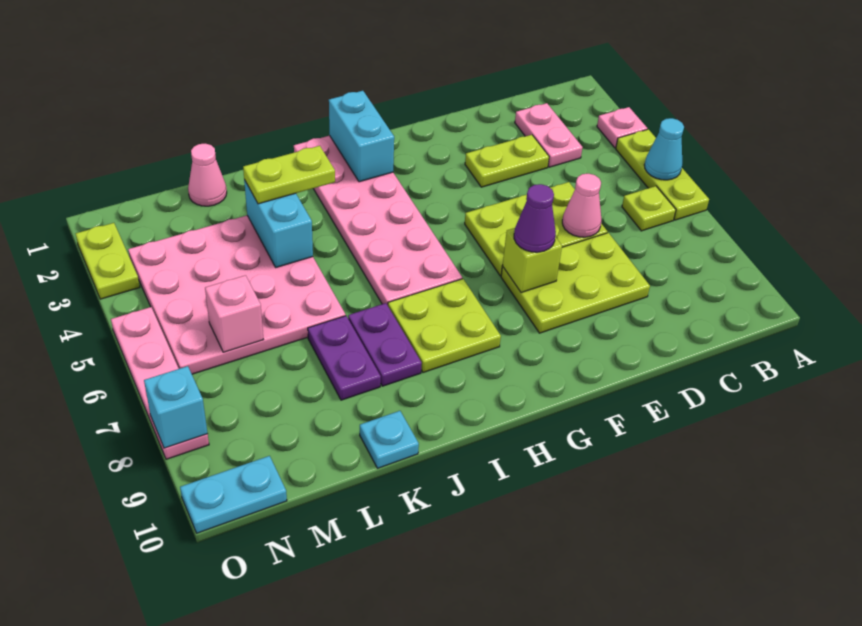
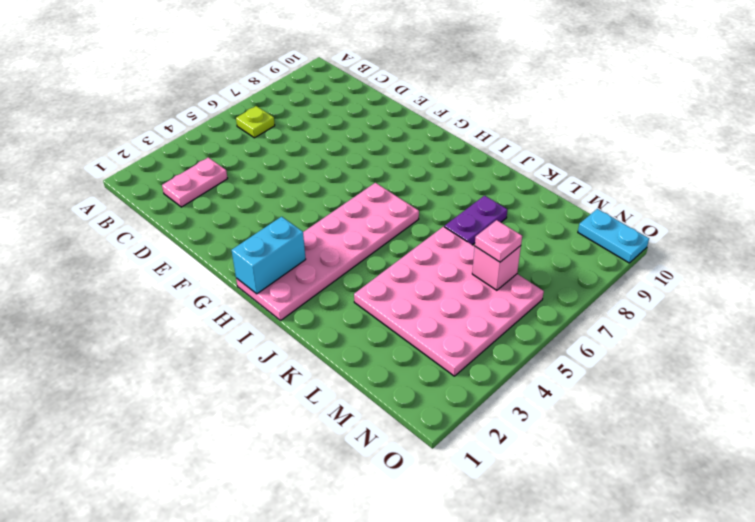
pink plate M6 level 3 -> pink plate A3 level 1
none -> lime plate A4:A6 level 1
none -> lime plate D3:E3 level 1
none -> lime plate D5:F6 level 1

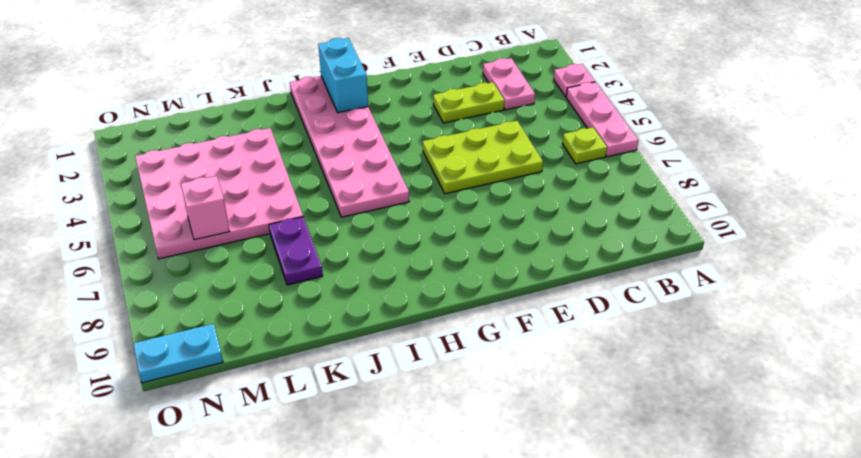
pink plate A4:A6 level 1 -> lime plate A4:A6 level 1
none -> lime plate D7:F8 level 1
none -> lime plate H7:I8 level 1
none -> purple plate J7:J8 level 1

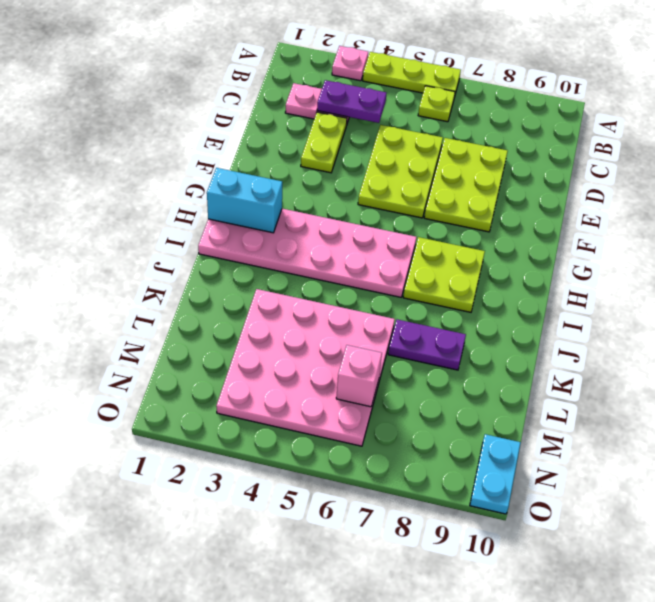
purple plate C3:C4 level 2 -> purple plate J7:J8 level 1
none -> cyan plate K10 level 1
none -> pink cone L1 level 1
none -> lime plate O2:O3 level 1

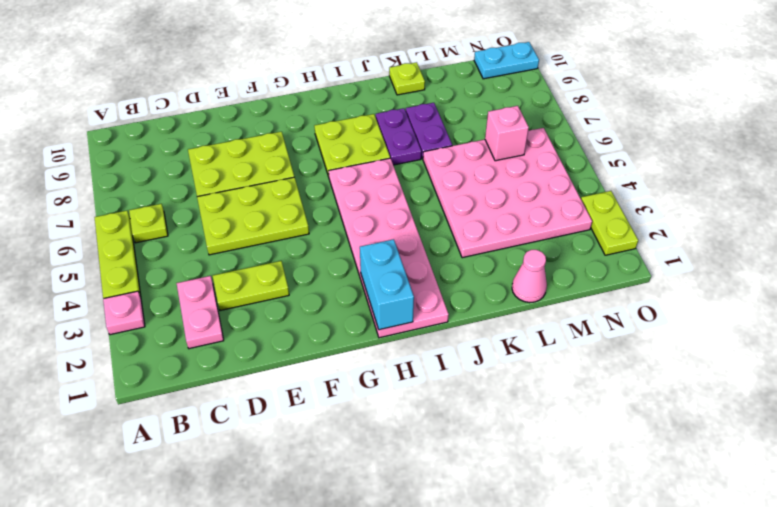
lime plate K10 level 1 -> cyan plate K10 level 1
none -> pink plate O5:O8 level 1
none -> cyan cone A5 level 2
none -> pink cone D6 level 2

